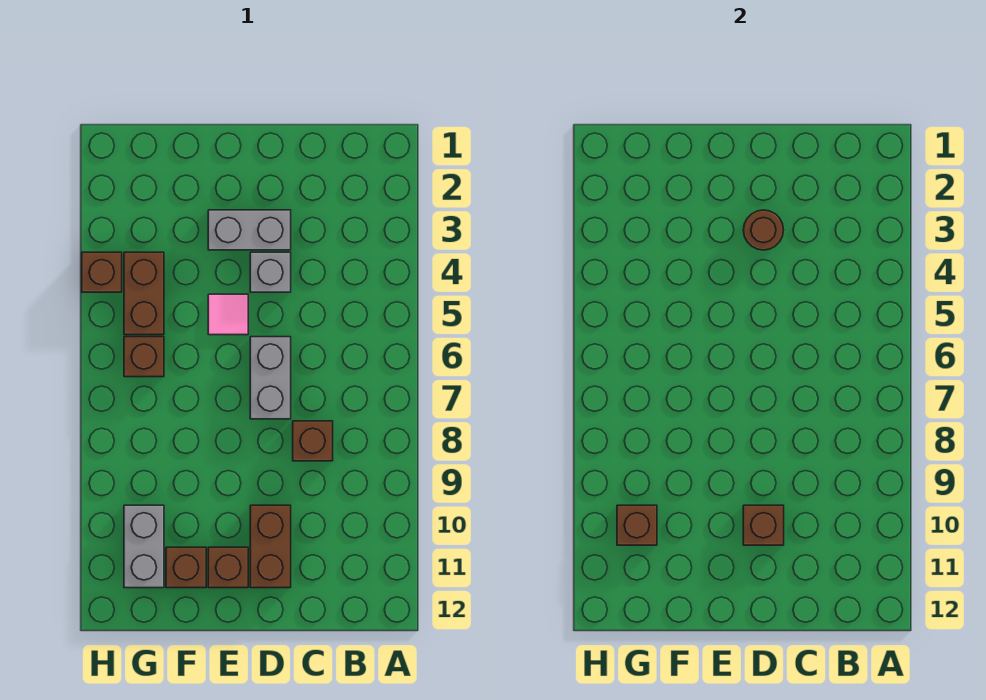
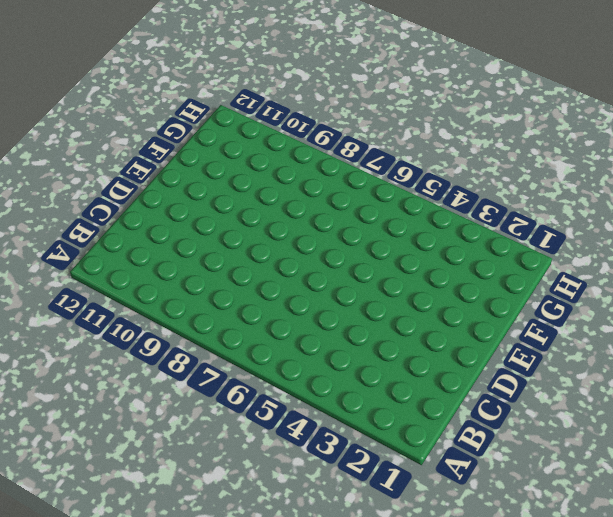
none -> brown brick C8 level 1
none -> grey brick D3:E3 level 1
none -> grey brick D4 level 1

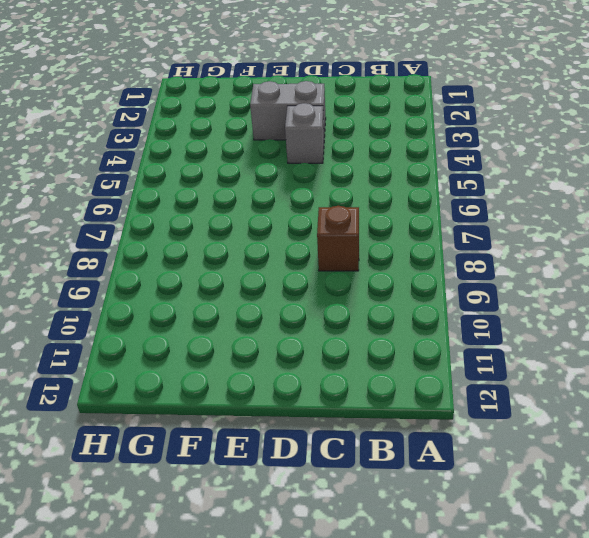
none -> grey brick D6:D7 level 1
none -> brown brick D10:D11 level 1
none -> pink tile E5 level 1

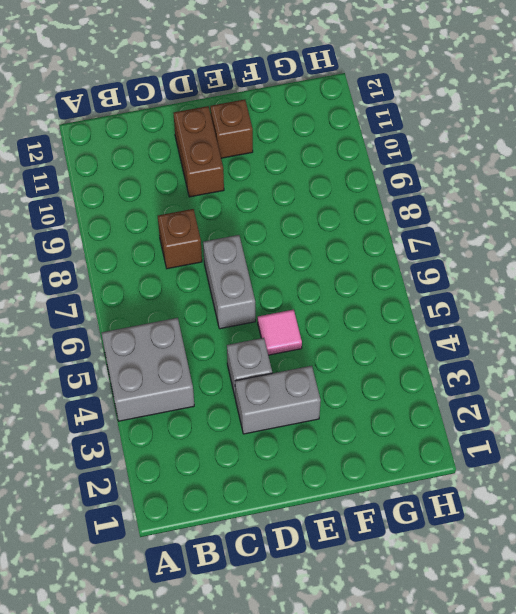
grey brick A4:B5 level 1 -> none
none -> brown brick F11 level 1
none -> brown brick G4:G5 level 1
none -> brown brick G6 level 1

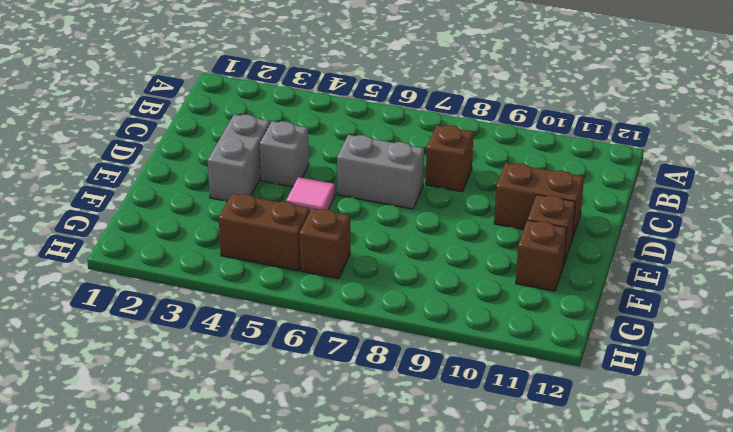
none -> grey brick G10:G11 level 1
none -> brown brick H4 level 1
none -> brown round brick D3 level 2

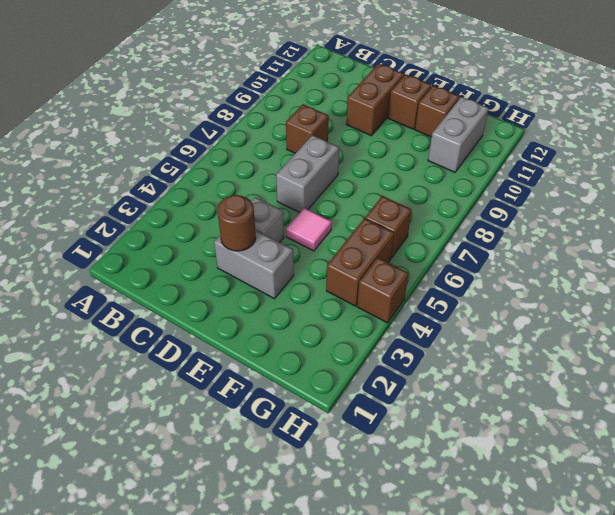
none -> brown brick D10 level 2
none -> brown brick G10 level 2

